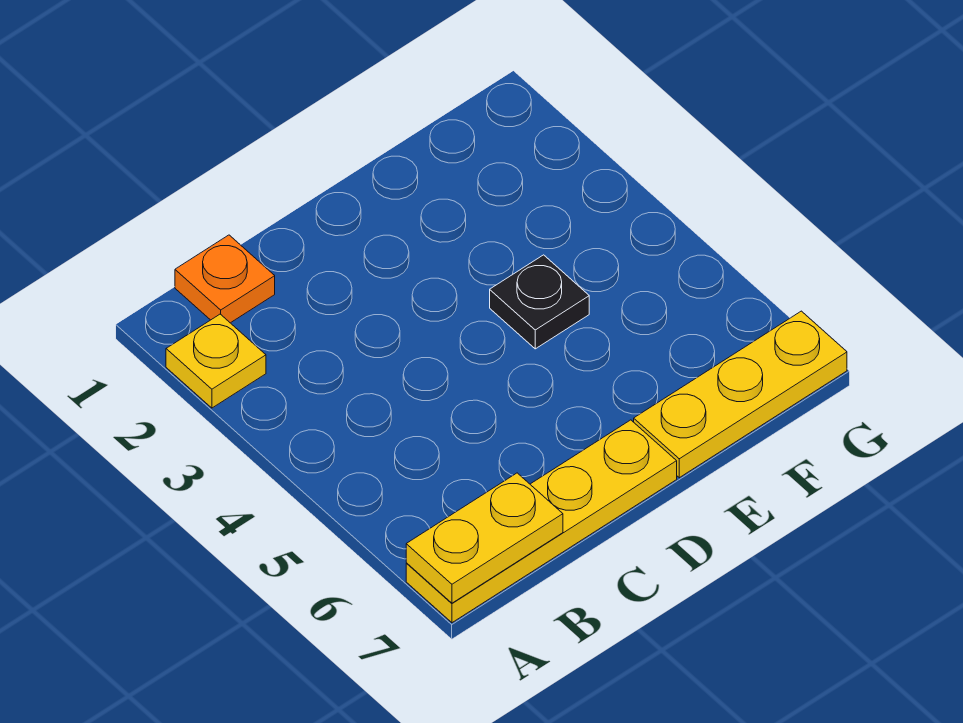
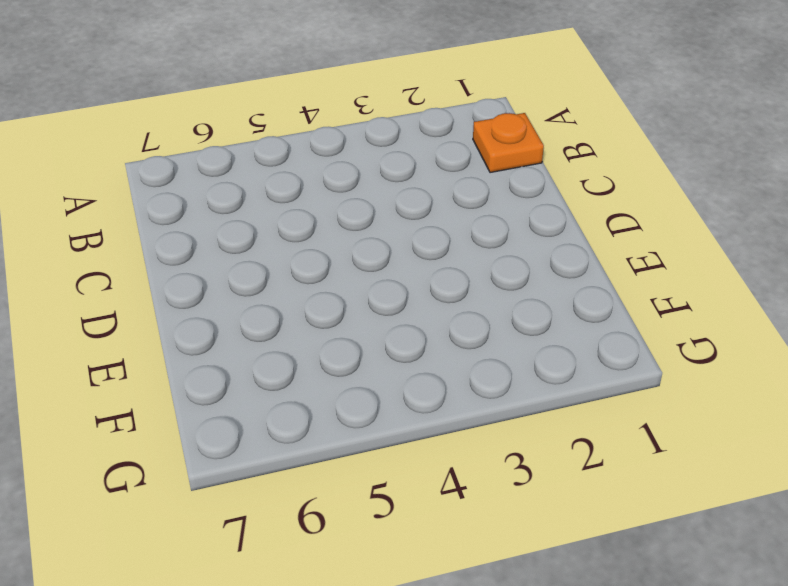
none -> yellow plate A2 level 1
none -> yellow plate A7:D7 level 1

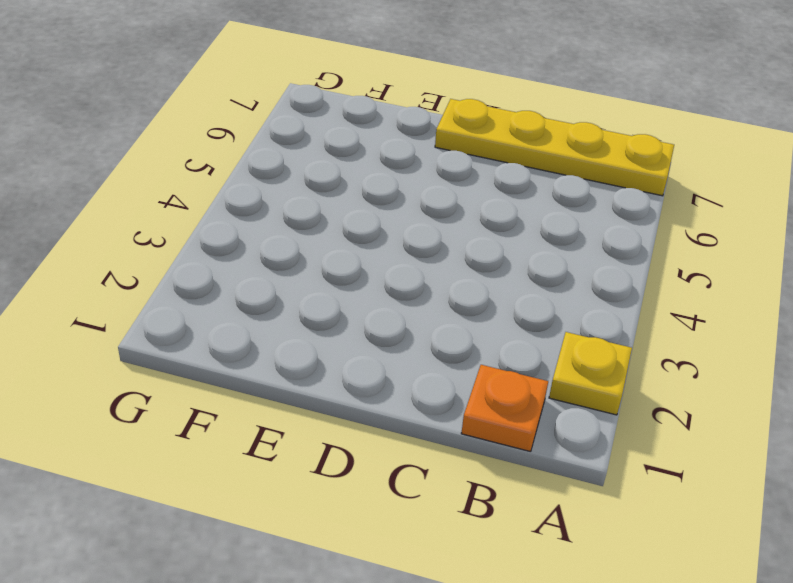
none -> black plate E4 level 1
none -> yellow plate E7:G7 level 1

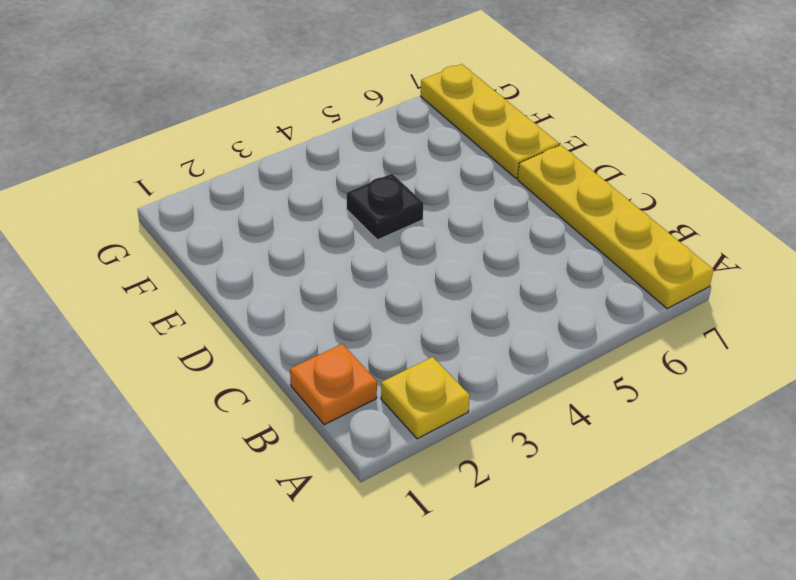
none -> yellow plate A7:B7 level 2

